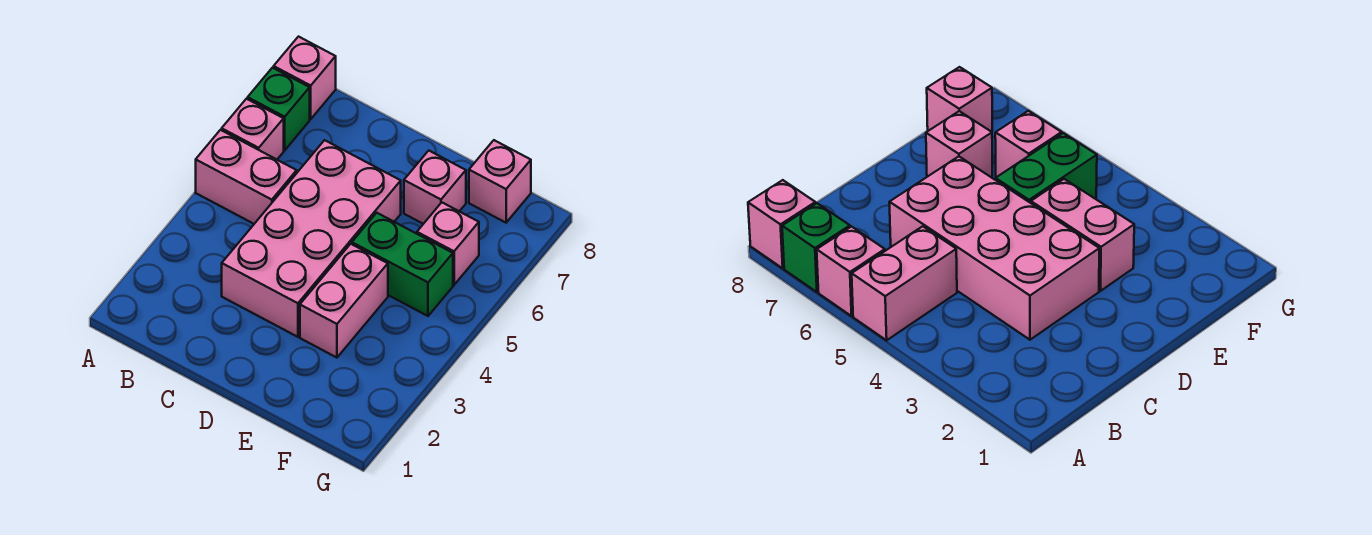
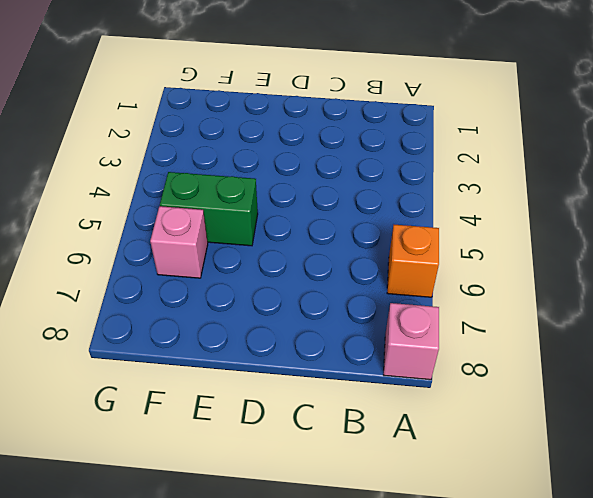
orange brick A6 level 1 -> pink brick A6 level 1
none -> pink brick A5:B5 level 1
none -> green brick A7 level 1

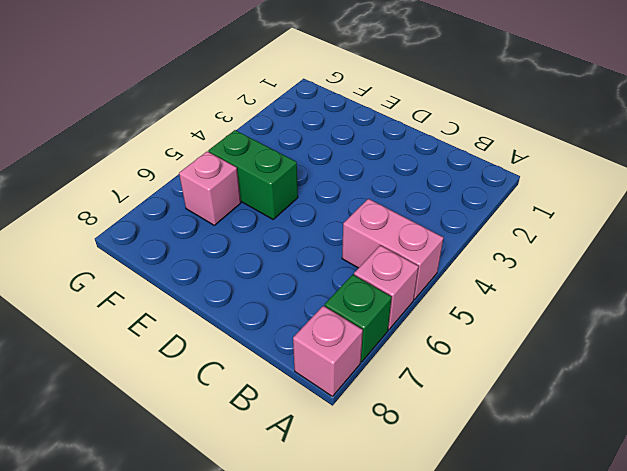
none -> pink brick C3:D6 level 1
none -> pink brick E3:E4 level 1

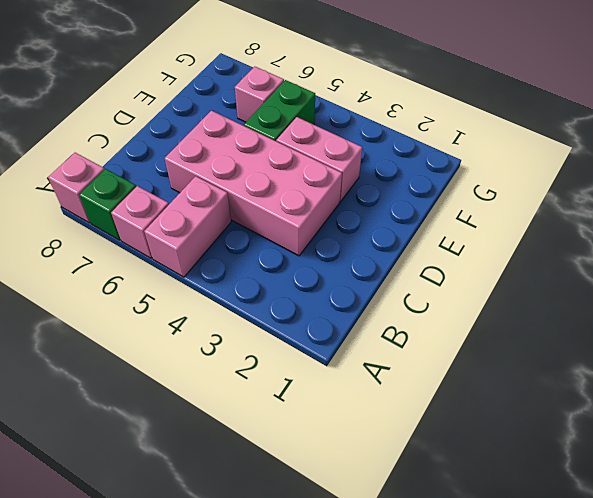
none -> pink brick E7 level 1
none -> pink brick F8 level 1

